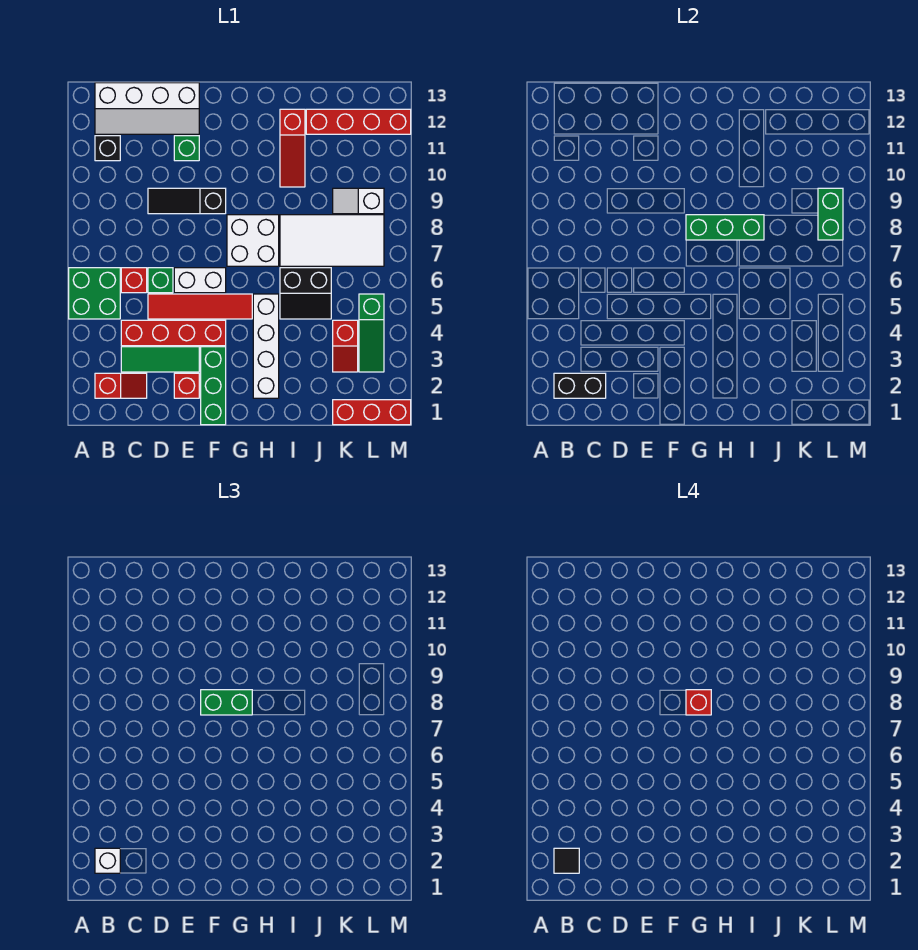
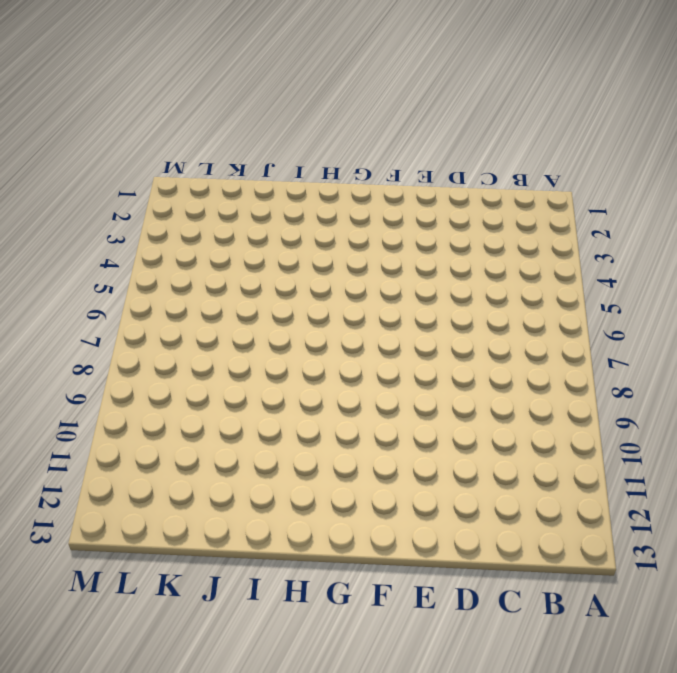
none -> green brick A5:B6 level 1
none -> red slope B2:C2 level 1 top B
none -> black brick B11 level 1
none -> white slope B12:E13 level 1 top 13

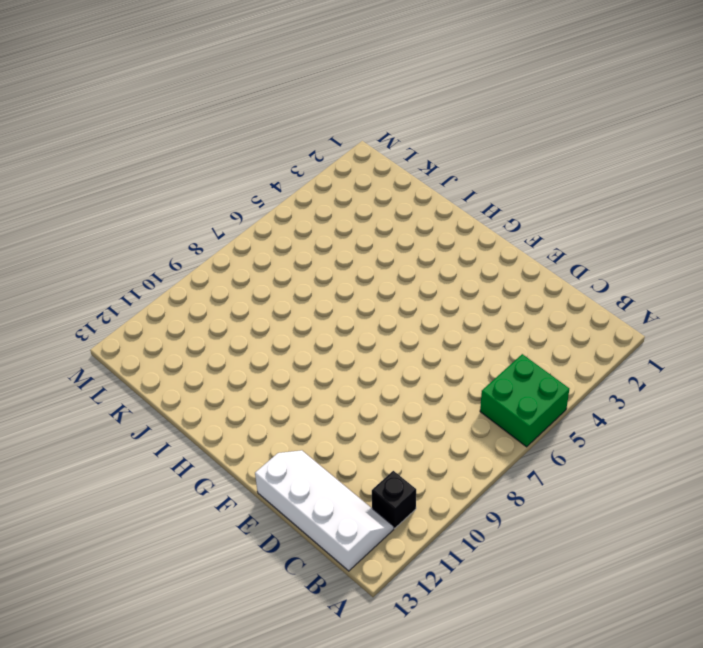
none -> red slope B2:C2 level 1 top B
none -> green tile C3:E3 level 1
none -> red brick C4:F4 level 1
none -> red brick C6 level 1

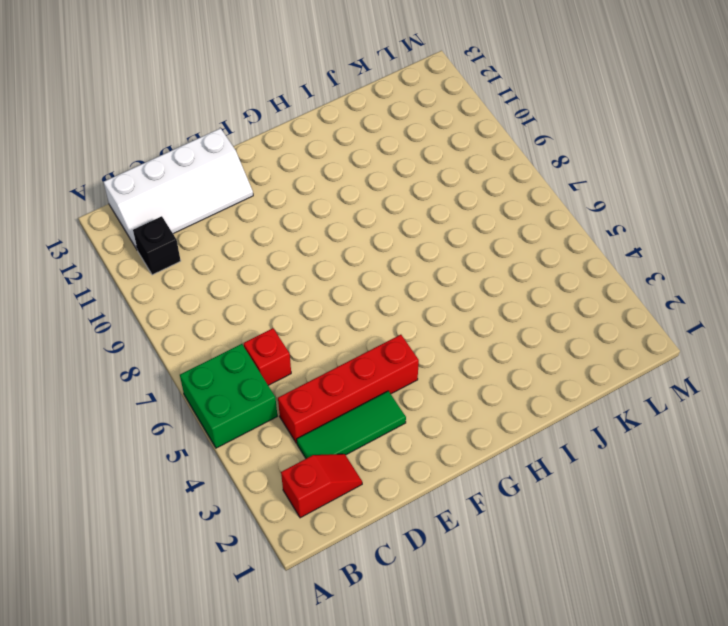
none -> red tile D5:G5 level 1
none -> green brick D6 level 1
none -> black slope D9:F9 level 1 top F
none -> red brick E2 level 1

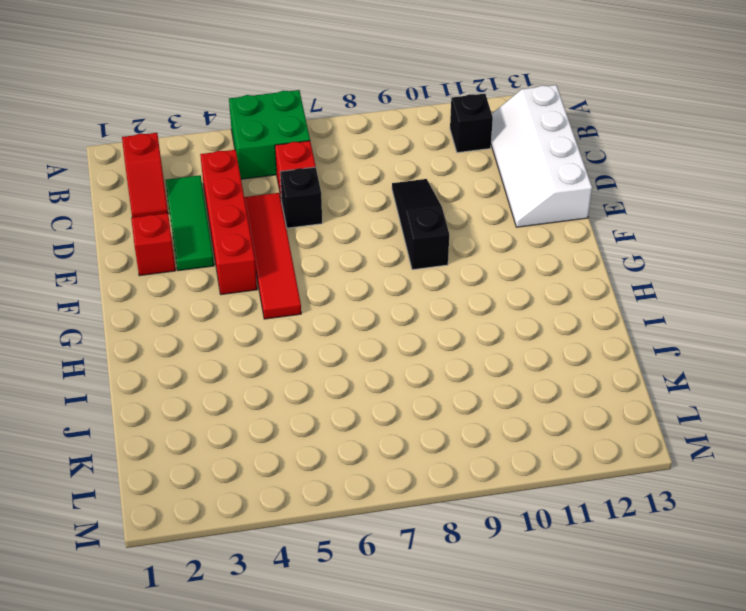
black brick D6 level 1 -> green brick D6 level 1
none -> white brick E6:F6 level 1
none -> green brick E11 level 1
none -> green brick F1:F3 level 1
none -> white brick G7:H8 level 1

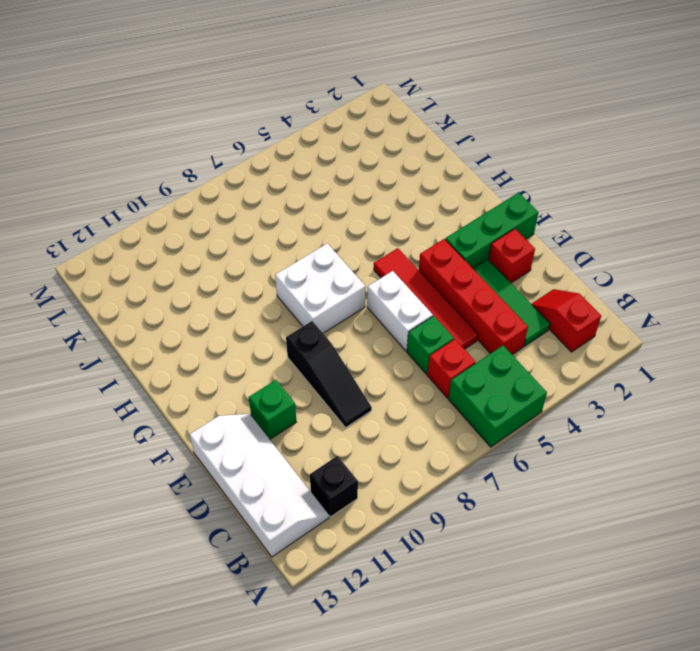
none -> white brick H2:H5 level 1
none -> black slope I5:J6 level 1 top 6
none -> white tile I7:L8 level 1
none -> red slope I10:I12 level 1 top 12

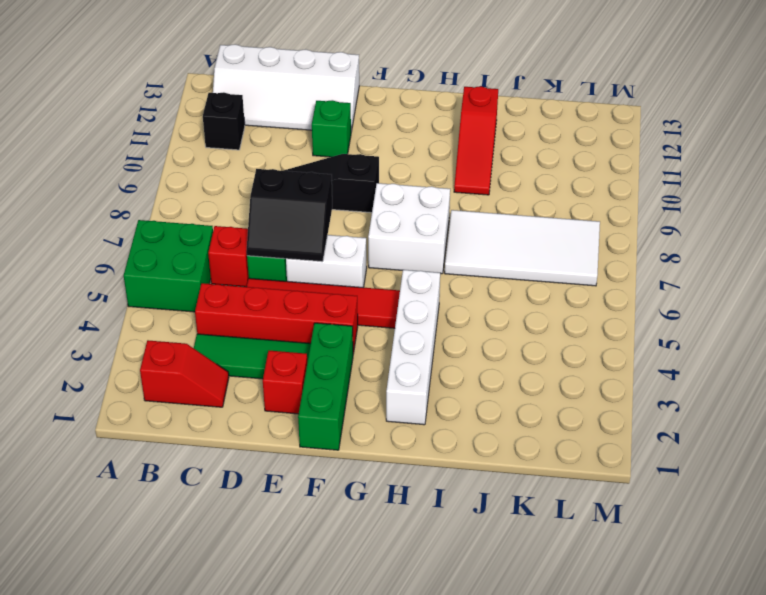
black slope D6:E7 level 2 top 7 -> black slope I5:J6 level 1 top 6
none -> red brick J12:M12 level 1
none -> red brick K1:M1 level 1
none -> red slope K3:K4 level 1 top 4
none -> white slope K9:L9 level 1 top L

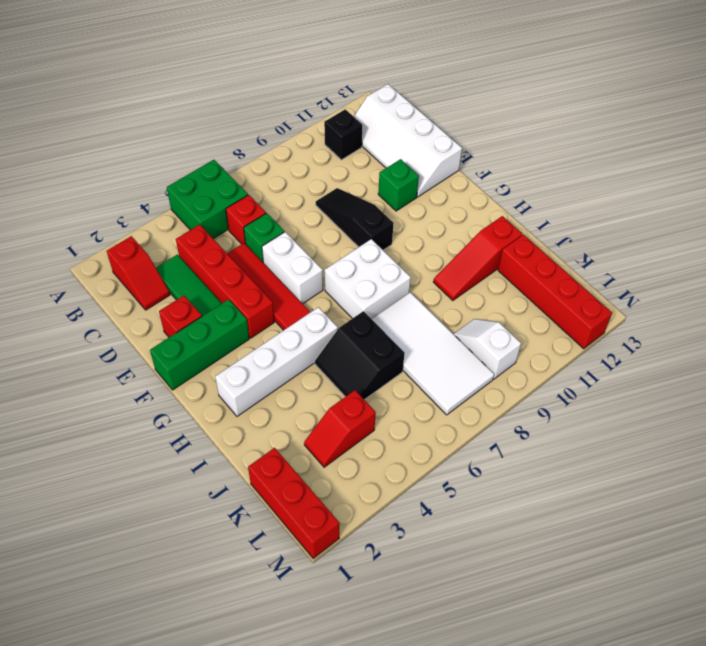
none -> green slope L3:L5 level 1 top 5
none -> black brick B2:C2 level 2
none -> green brick G8:I8 level 2
none -> green brick L8:L9 level 2

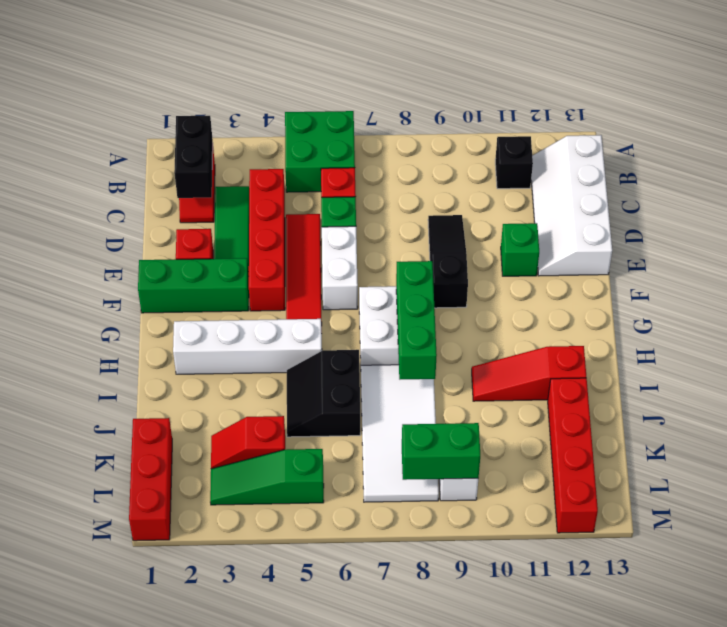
none -> white brick B2 level 3
none -> green brick F8:G8 level 3
none -> black tile B2 level 4
none -> red brick G8 level 4

